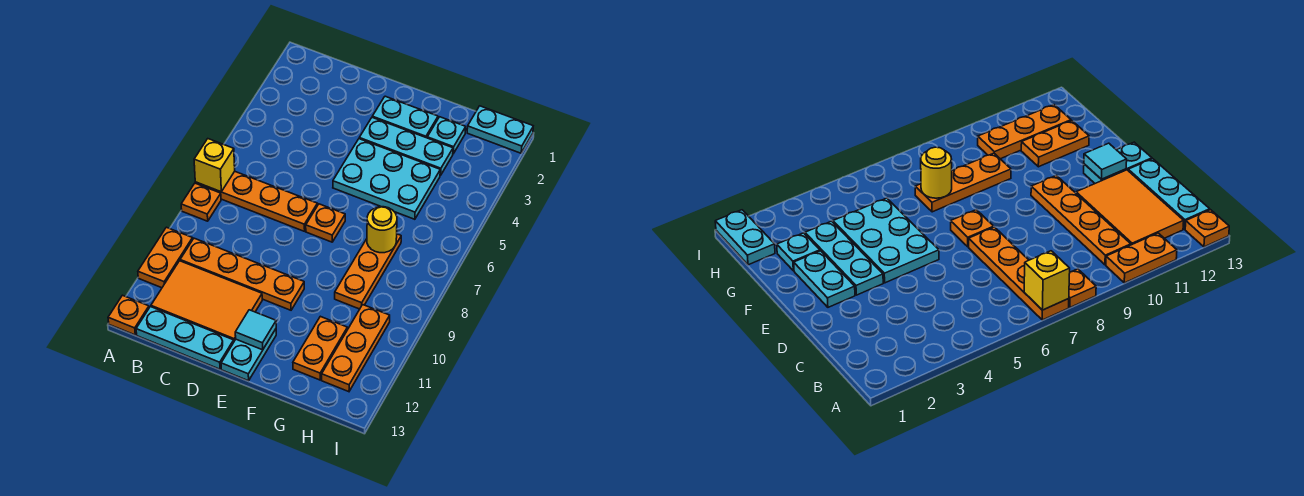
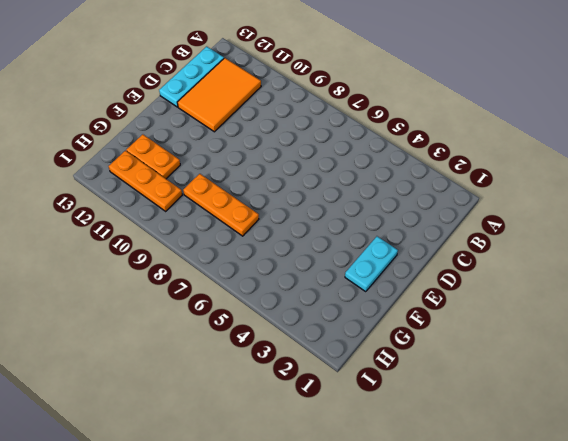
none -> orange plate A7:D7 level 1
none -> orange plate A8 level 1
none -> orange plate A10:A11 level 1

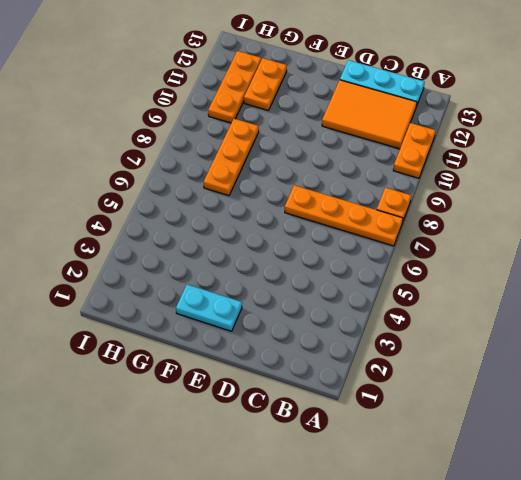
none -> orange plate A13 level 1
none -> orange plate B10:E10 level 1
none -> cyan plate E3:G3 level 1

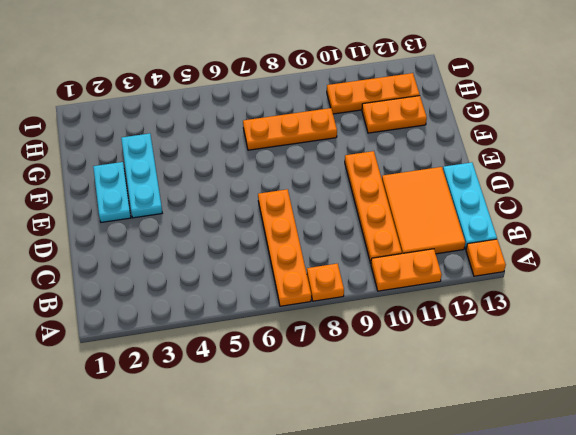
none -> cyan plate E4:G5 level 1
none -> orange plate E7 level 1
none -> cyan plate E12:E13 level 1

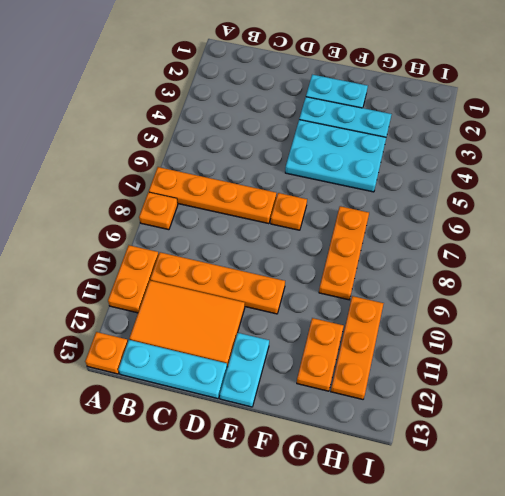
none -> cyan plate G2 level 1
none -> cyan plate H1:I1 level 1
none -> yellow brick A7 level 2

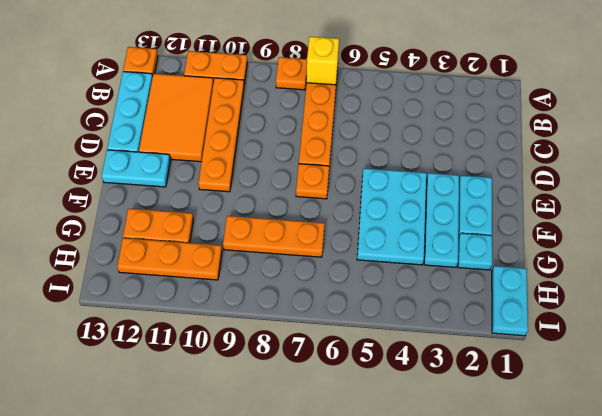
none -> cyan tile E12 level 2
none -> yellow round brick G7 level 2

